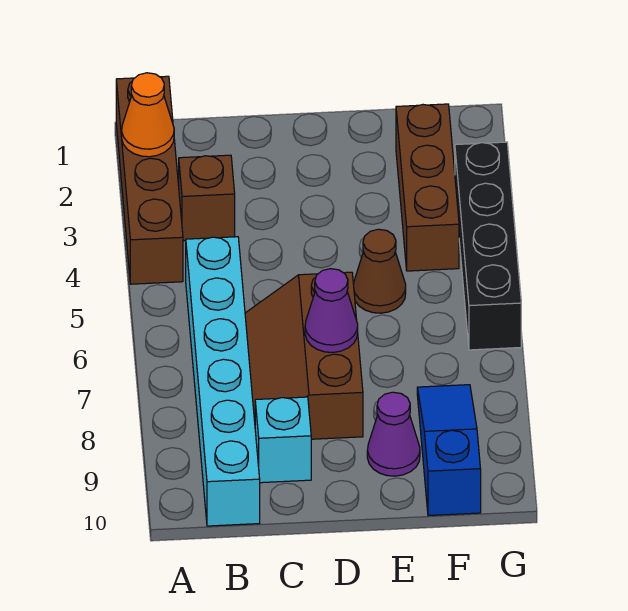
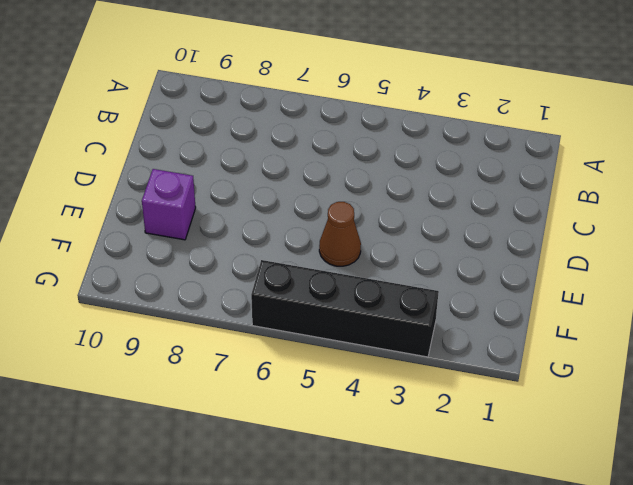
purple brick E9 level 1 -> purple cone E9 level 1
none -> brown brick A1:A4 level 1
none -> brown brick B3 level 1
none -> cyan brick B5:B10 level 1

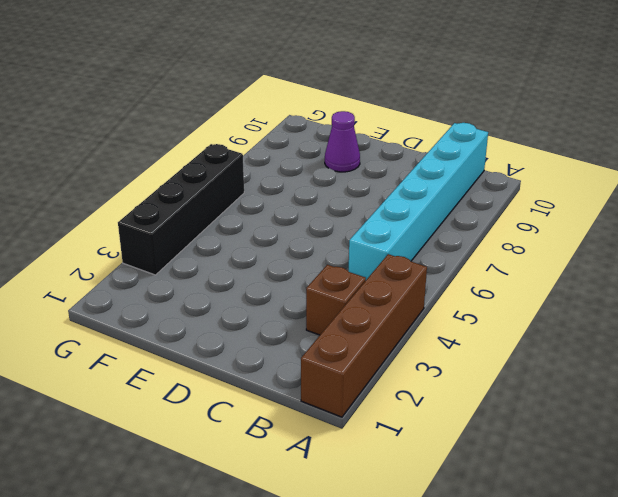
none -> brown slope C6:D8 level 1 top D
none -> cyan brick C9 level 1
none -> brown cone E5 level 1

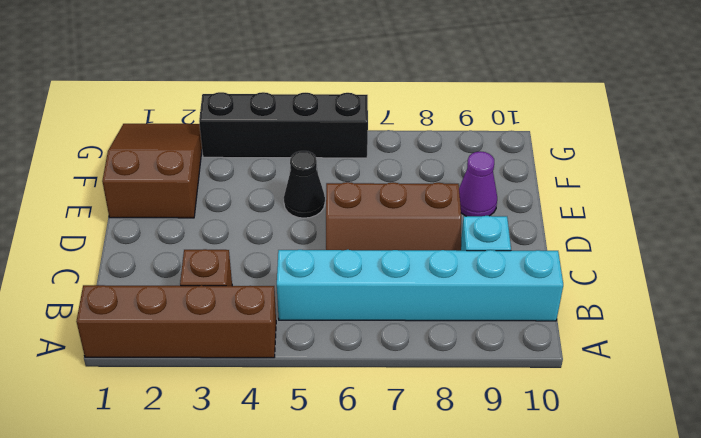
brown slope E1:G2 level 1 top E -> brown brick F2:F4 level 1
black cone E5 level 1 -> brown cone E5 level 1
none -> blue slope F8:F10 level 1 top 10
none -> orange cone A2 level 2
none -> purple cone D7 level 2

